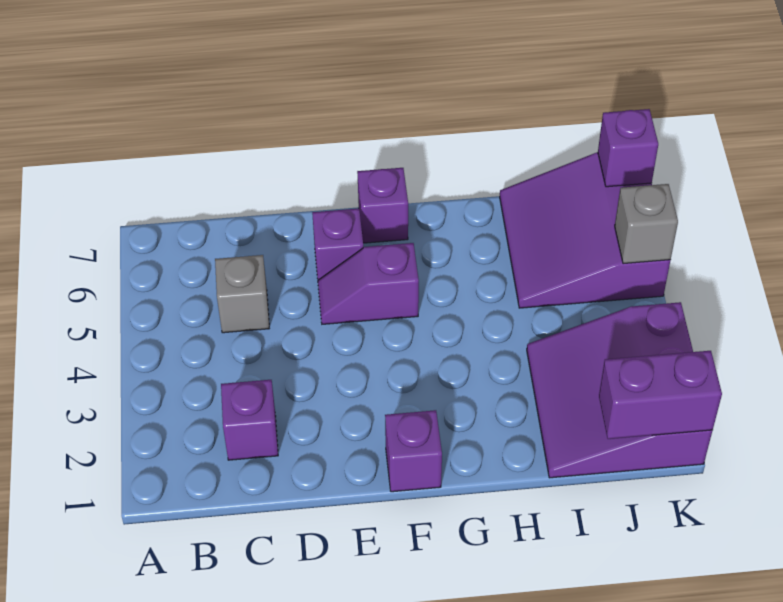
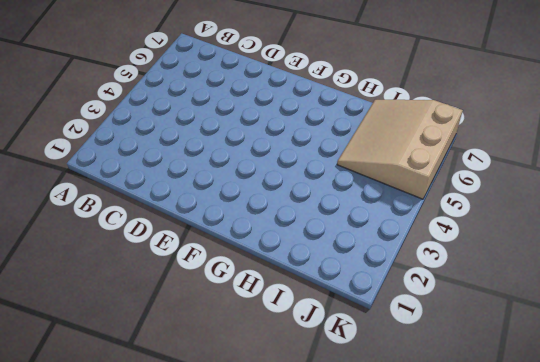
tan slope I5:K7 level 1 top K -> purple slope I5:K7 level 1 top K
none -> purple brick C2 level 1
none -> grey brick C5 level 1

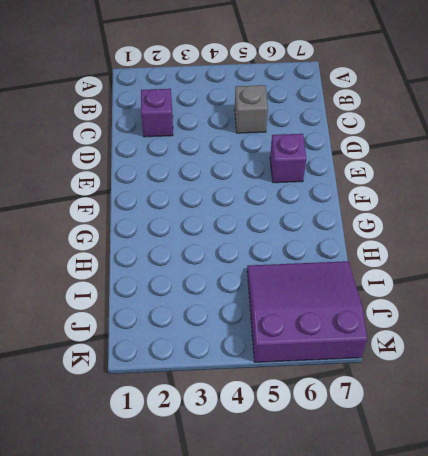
none -> purple slope E5:F5 level 1 top F
none -> purple brick F1 level 1

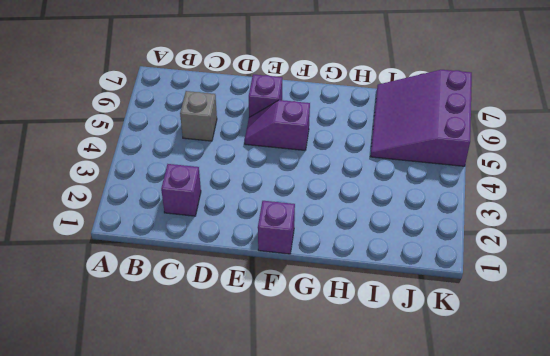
none -> purple brick F7 level 1
none -> purple slope I1:K3 level 1 top K

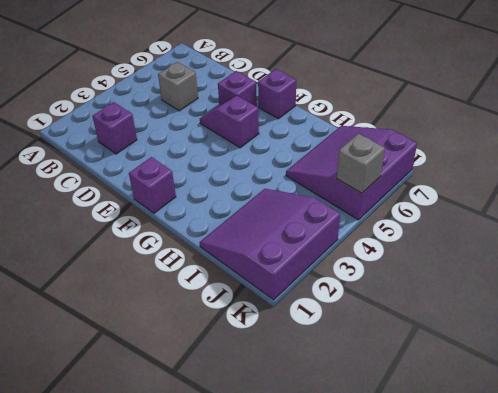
none -> purple brick J1:K1 level 2
none -> purple brick K7 level 2

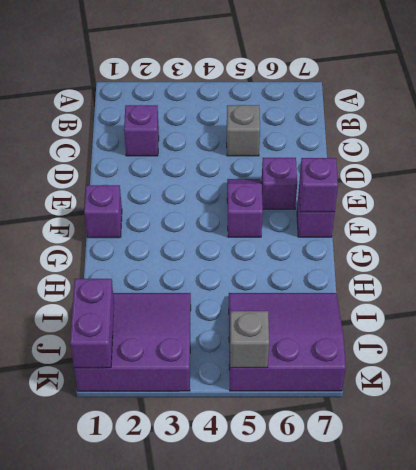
purple brick F7 level 2 -> purple brick K7 level 2

